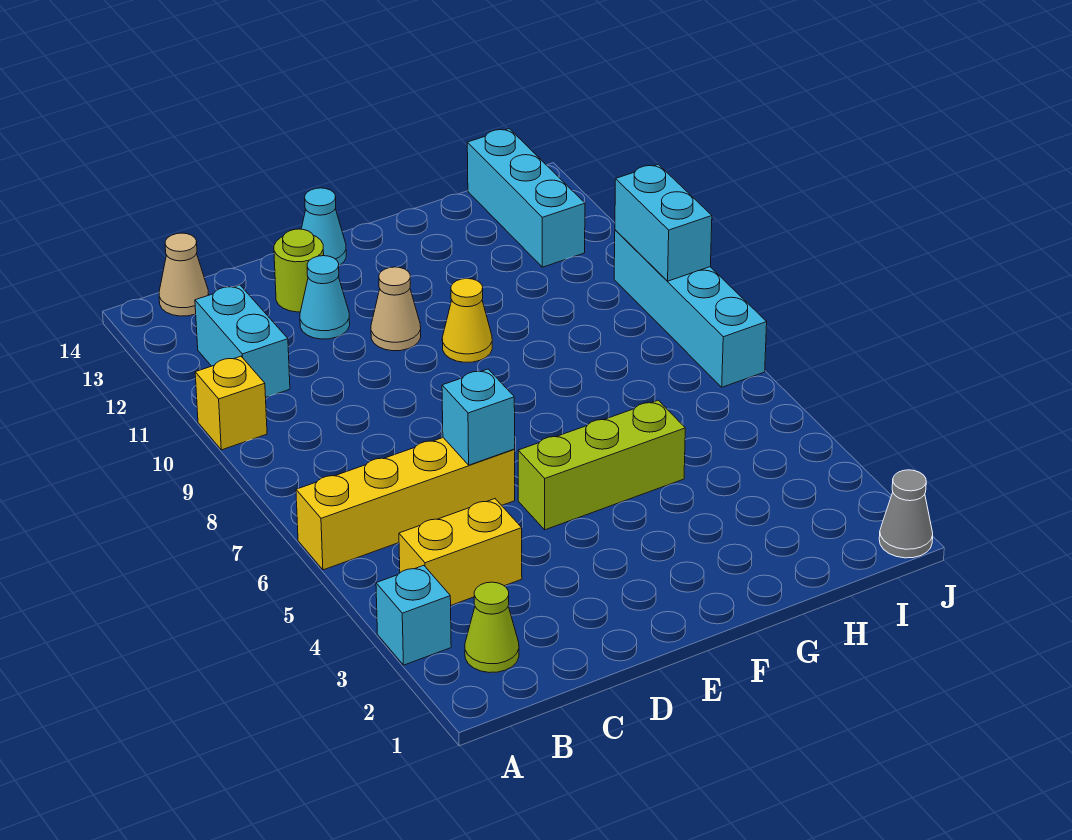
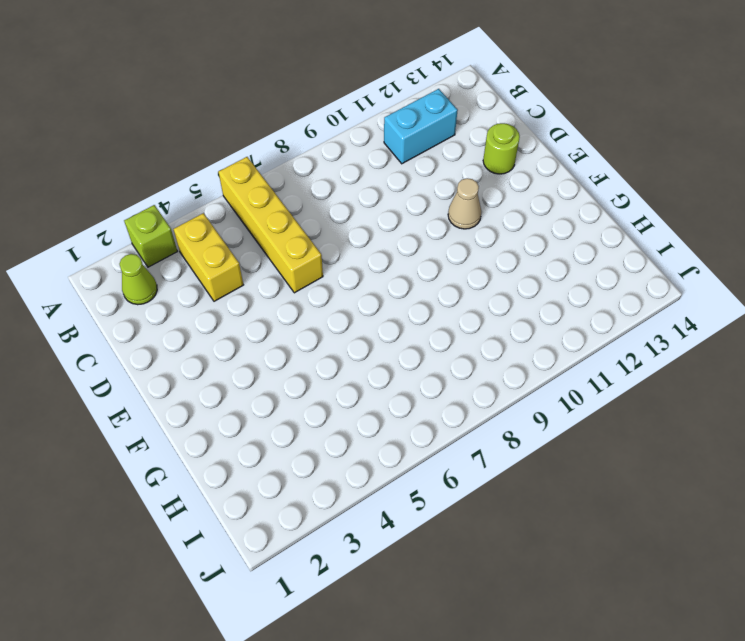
lime brick A3 level 1 -> cyan brick A3 level 1
none -> yellow brick A10 level 1
none -> tan cone B14 level 1
none -> cyan cone D12 level 1

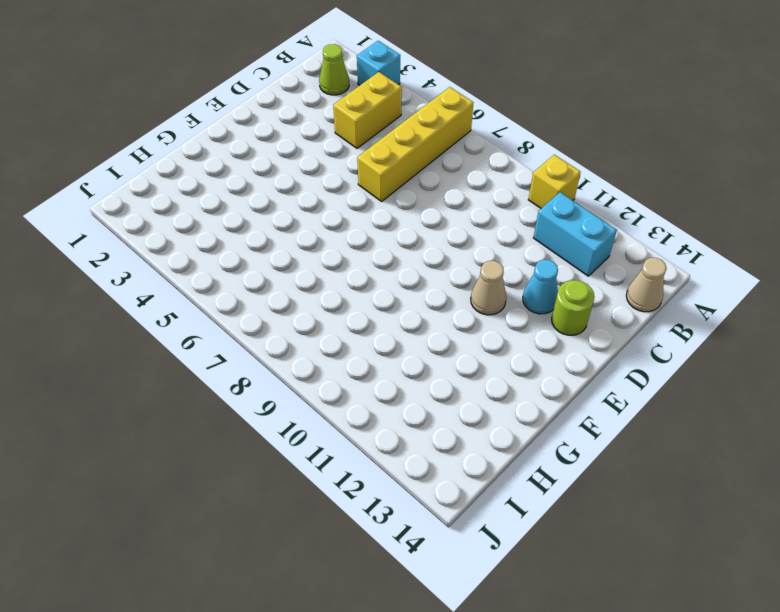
none -> lime brick E5:G5 level 1
none -> cyan cone E14 level 1
none -> yellow cone F10 level 1

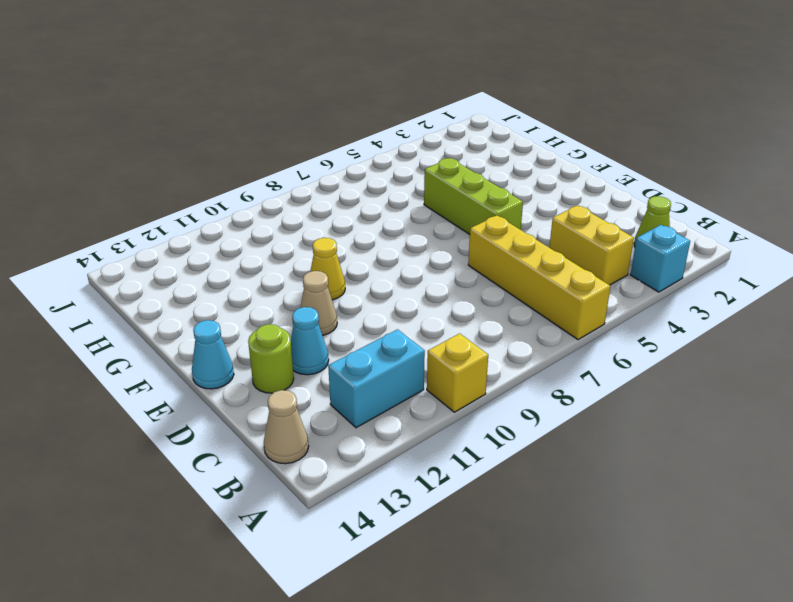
none -> cyan brick I12:I14 level 1
none -> grey cone J1 level 1
none -> cyan brick J7:J10 level 1

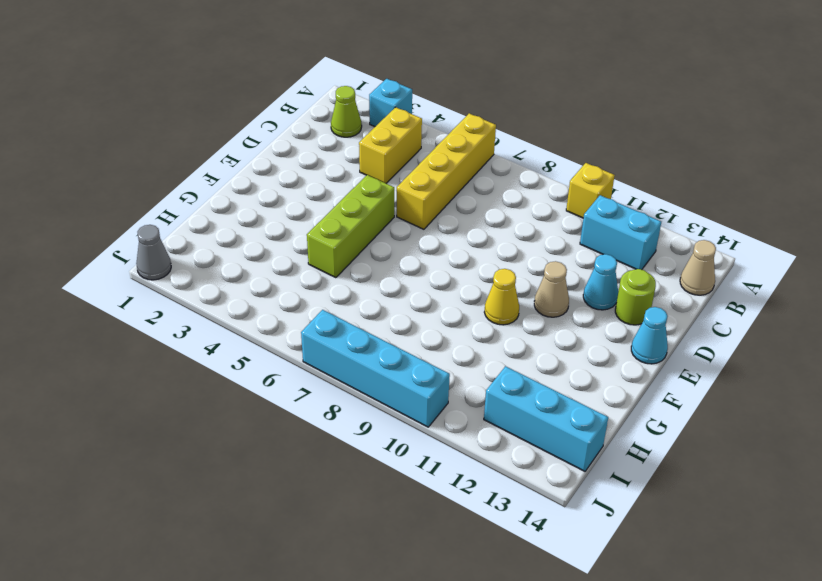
none -> cyan brick D6 level 2
none -> cyan brick J9:J10 level 2

